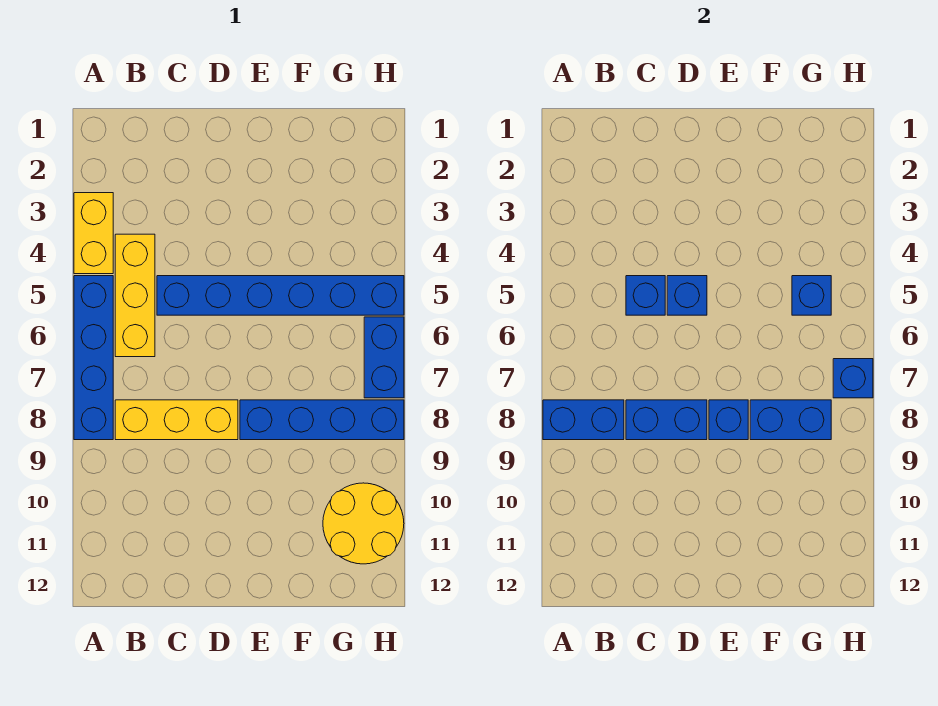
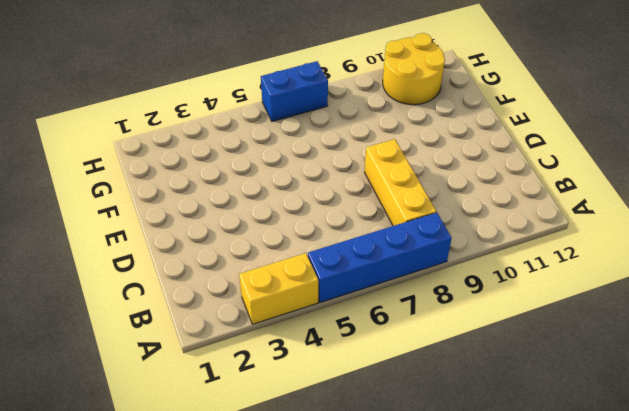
none -> yellow brick B4:B6 level 1
none -> blue brick C5:H5 level 1
none -> blue brick E8:H8 level 1

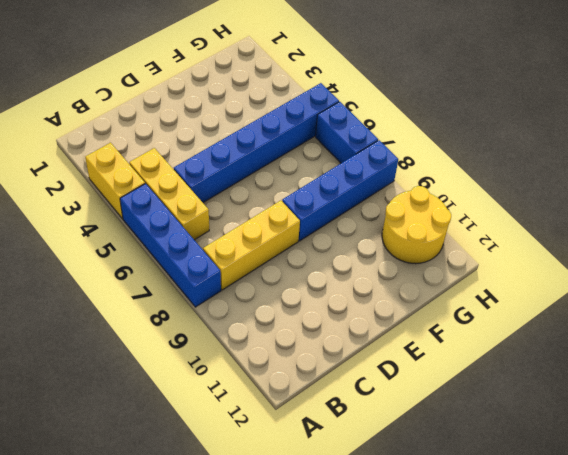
none -> blue brick A8:B8 level 2
none -> blue brick C5 level 2
none -> blue brick C8:D8 level 2

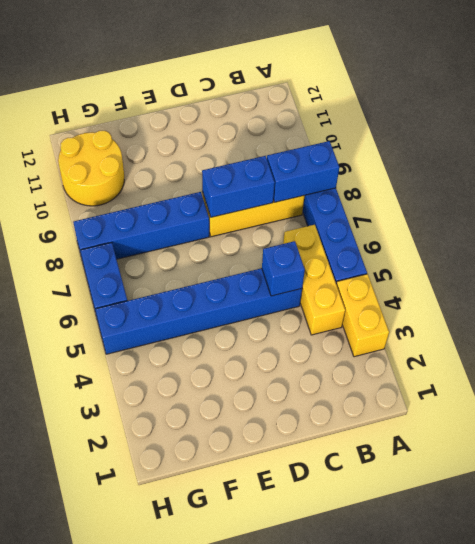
none -> blue brick D5 level 2
none -> blue brick E8 level 2
none -> blue brick F8:G8 level 2

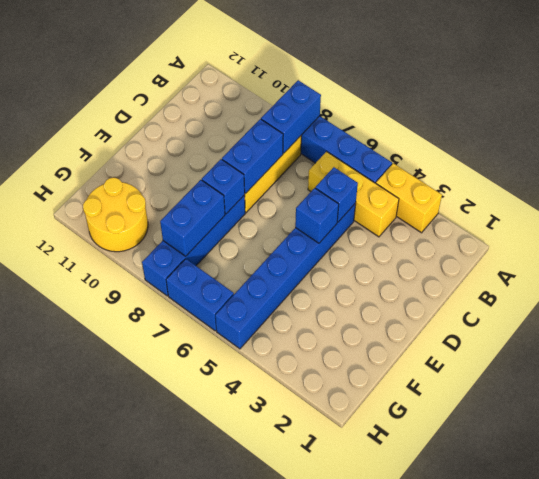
none -> blue brick G5 level 2
none -> blue brick H7 level 2

